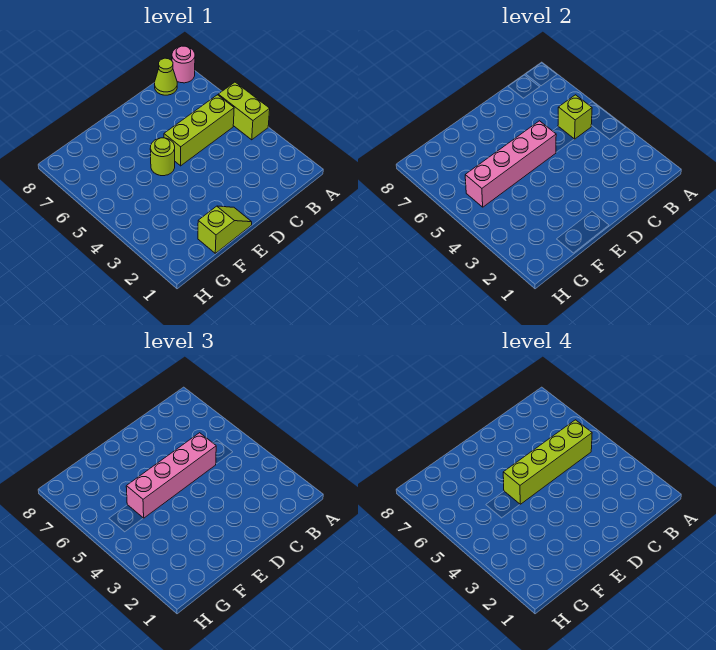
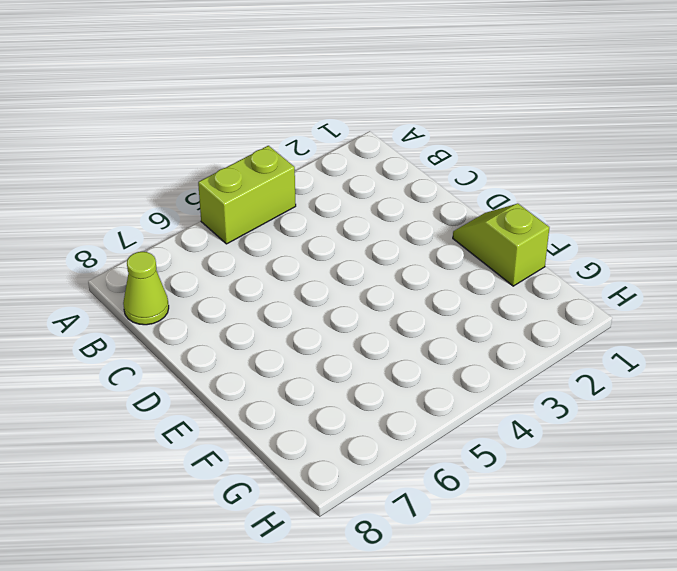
none -> pink round brick A8 level 1
none -> lime brick B5:D5 level 1

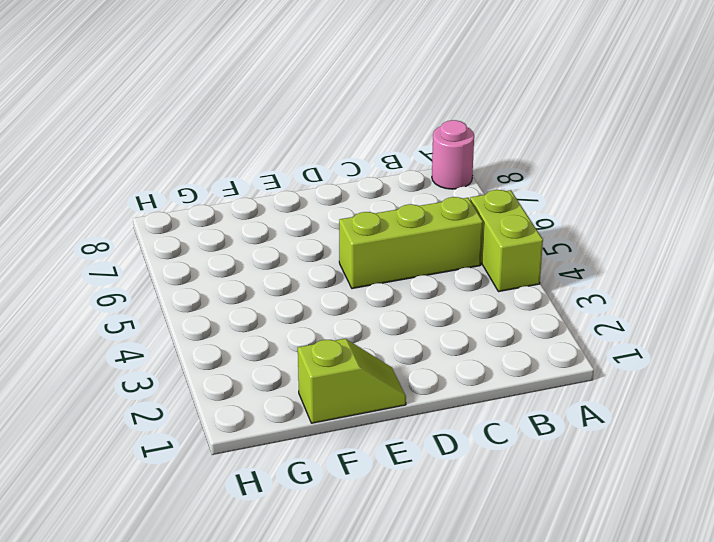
none -> lime cone B8 level 1
none -> lime round brick E5 level 1

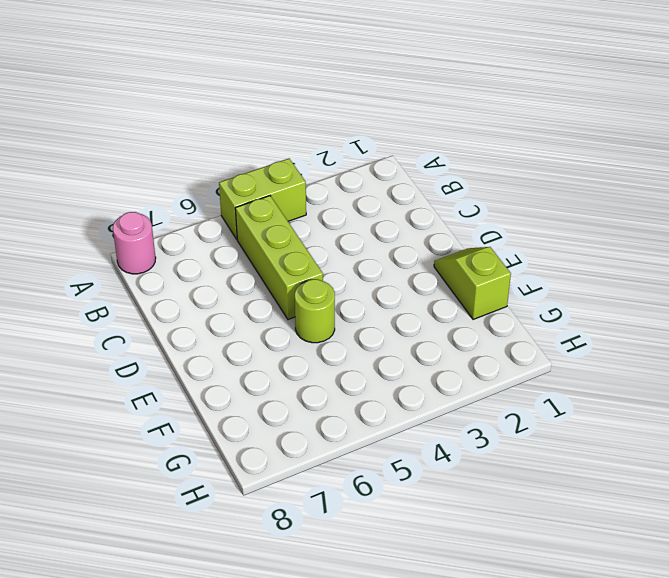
none -> lime cone B8 level 1
none -> lime brick B5 level 2

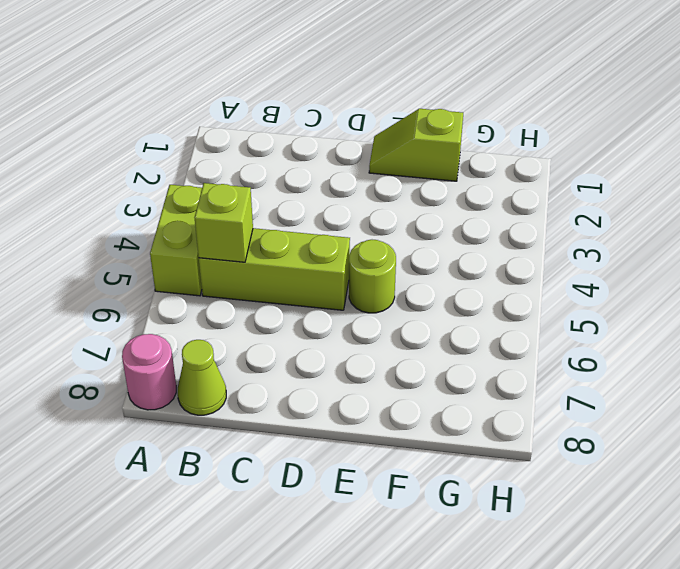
none -> pink brick D5:G5 level 2
none -> pink brick C5:F5 level 3

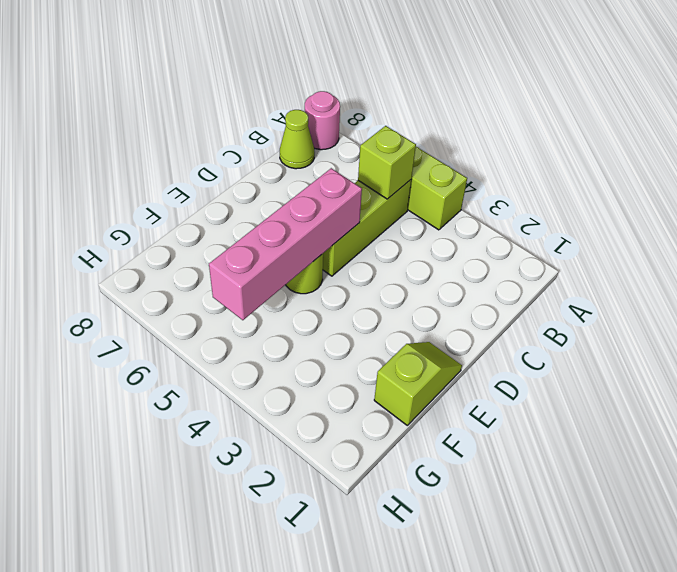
none -> pink brick C5:F5 level 3
none -> lime brick B5:E5 level 4

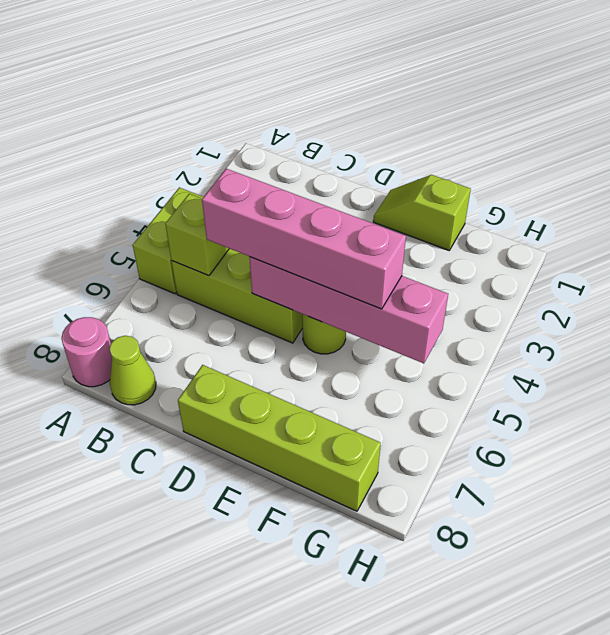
lime brick D8:G8 level 1 -> lime brick B5:E5 level 4

